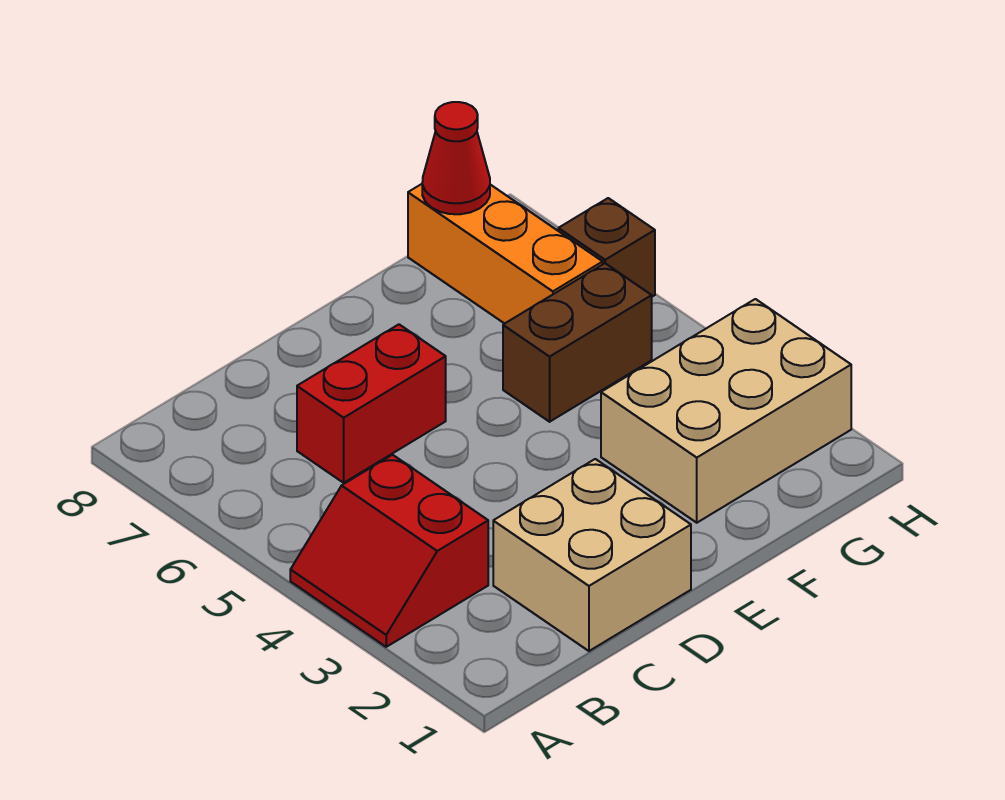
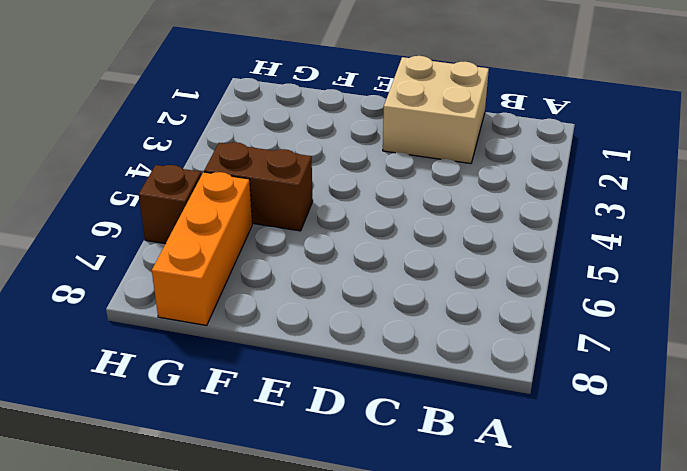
none -> red slope A3:B4 level 1 top B
none -> red brick C6:D6 level 1

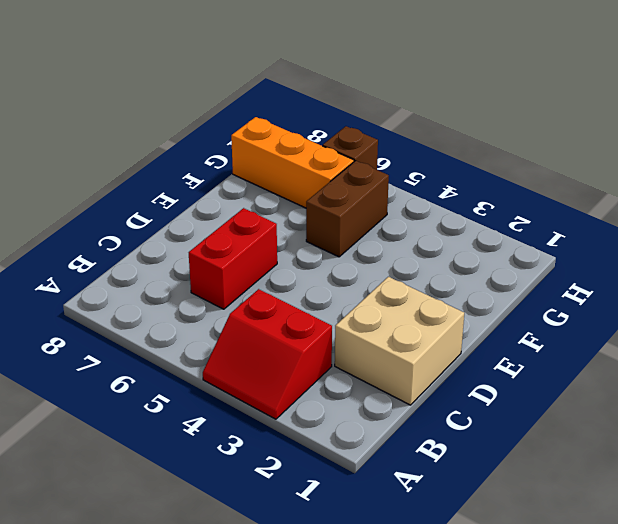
none -> tan brick F2:H3 level 1
none -> red cone G8 level 2

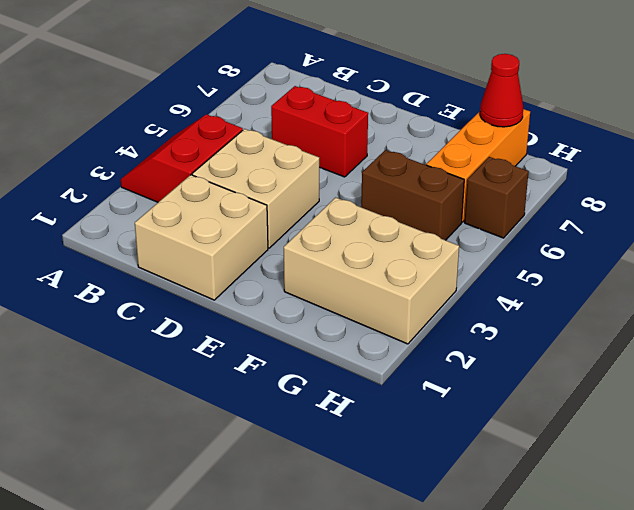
tan brick C3:D4 level 1 -> none

